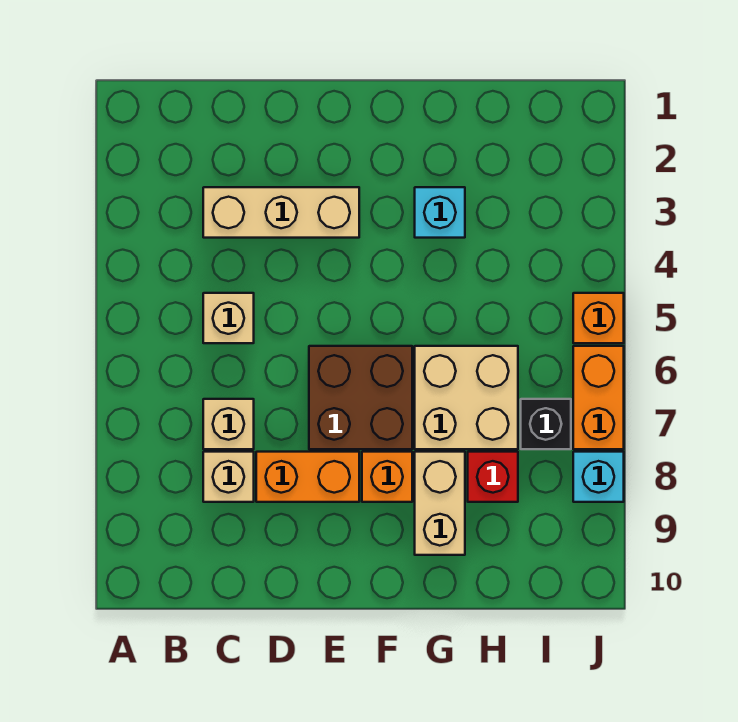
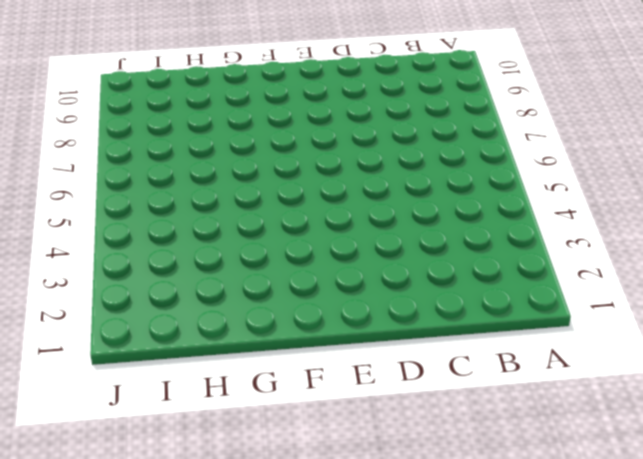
none -> tan brick C3:E3 level 1
none -> tan brick C5 level 1
none -> tan brick C7 level 1

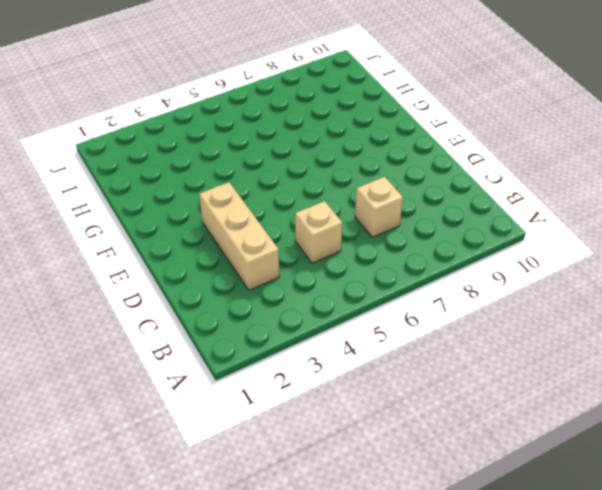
none -> tan brick C8 level 1
none -> orange brick D8:E8 level 1
none -> brown brick E6:F7 level 1

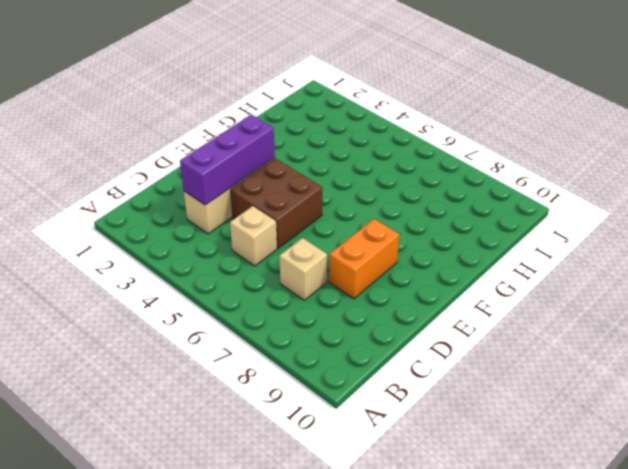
purple brick C3:E3 level 2 -> none
brown brick D4:E5 level 1 -> brown brick E6:F7 level 1
none -> tan brick C8 level 1
none -> orange brick F8 level 1
none -> cyan brick G3 level 1

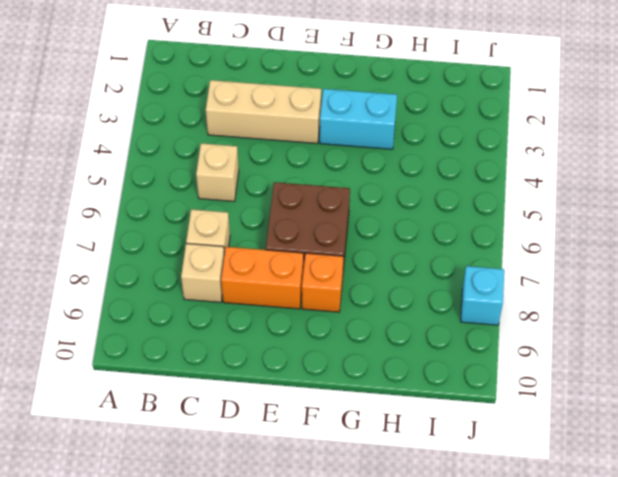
cyan brick F3:G3 level 1 -> cyan brick G3 level 1
none -> tan brick G6:H7 level 1
none -> tan brick G8:G9 level 1
none -> red brick H8 level 1

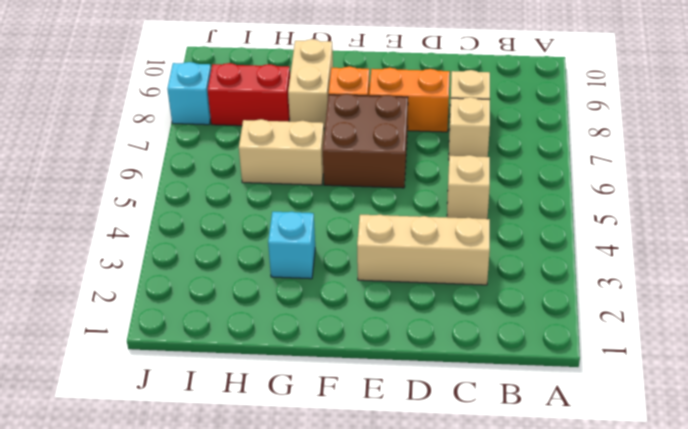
tan brick G6:H6 level 1 -> tan brick G6:H7 level 1
red brick H8:I8 level 1 -> red brick H8 level 1
none -> black brick I7 level 1
none -> orange brick J5 level 1
none -> orange brick J6:J7 level 1

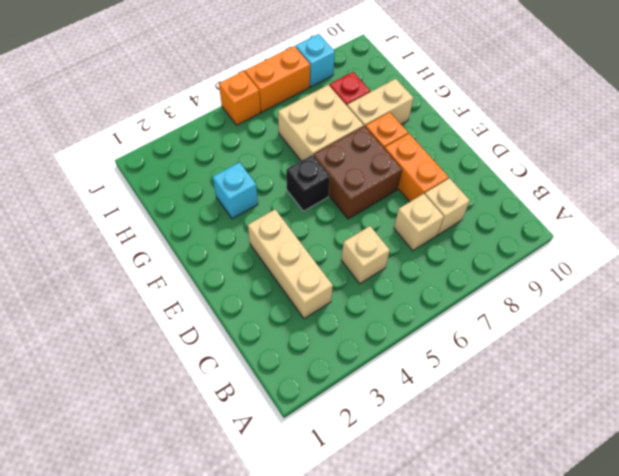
black brick F5 level 1 -> black brick I7 level 1

